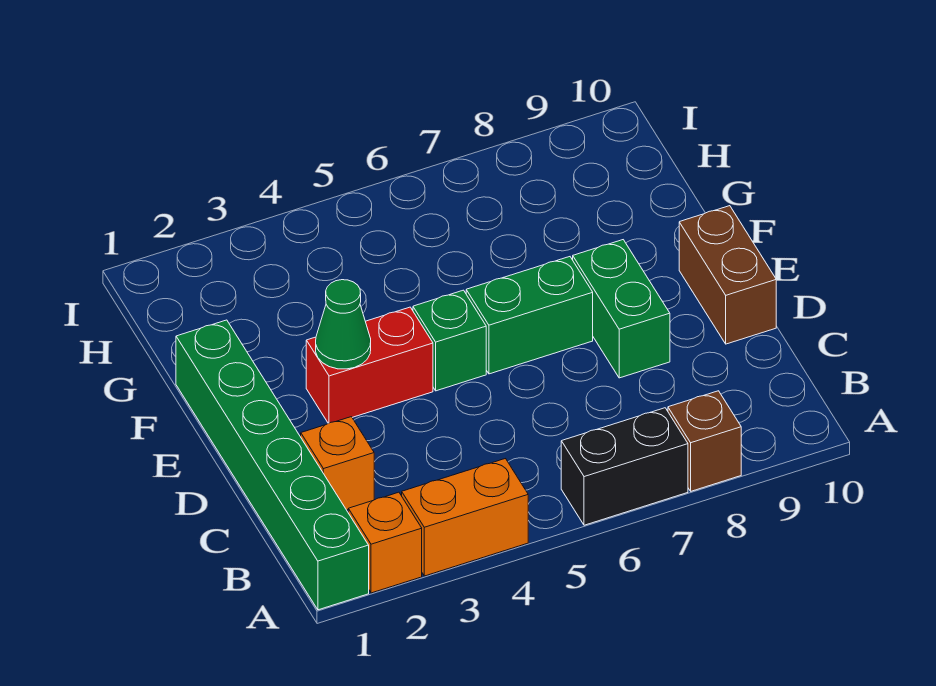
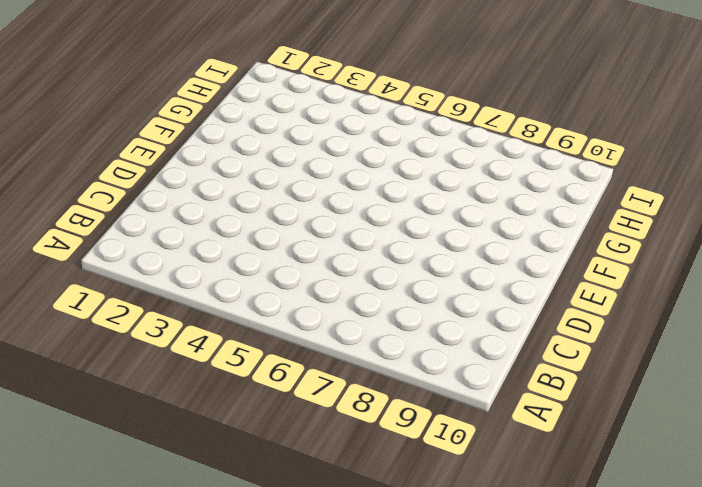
none -> green brick A1:F1 level 1
none -> orange brick A2 level 1
none -> orange brick A3:A4 level 1

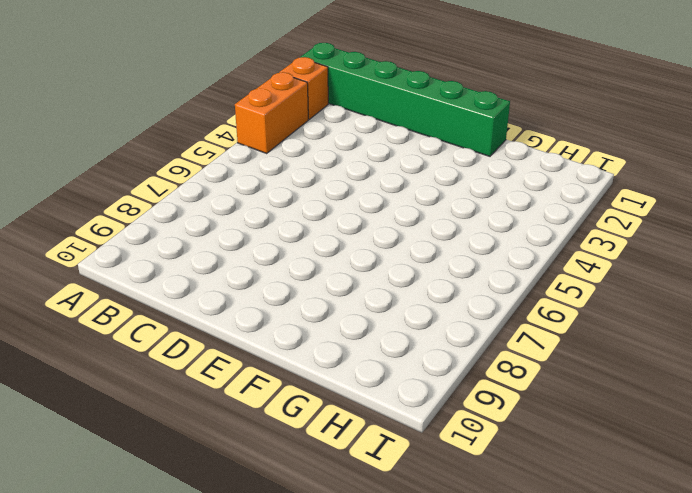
none -> black brick A6:A7 level 1
none -> brown brick A8 level 1
none -> orange brick C2 level 1

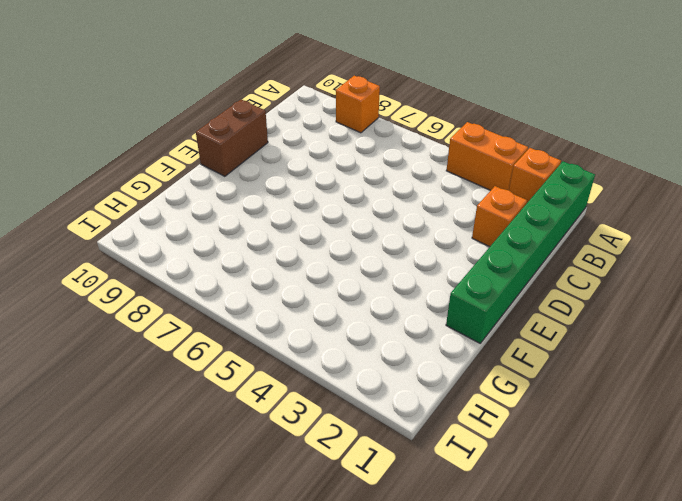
orange brick A8 level 1 -> brown brick A8 level 1
none -> black brick A6:A7 level 1
none -> green brick D8:E8 level 1
none -> red brick E3:E4 level 1

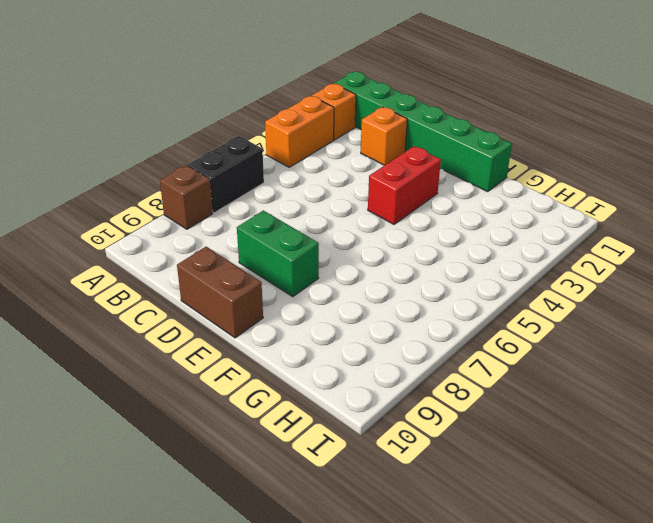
none -> green brick E5 level 1
none -> green brick E6:E7 level 1
none -> green cone E3 level 2

